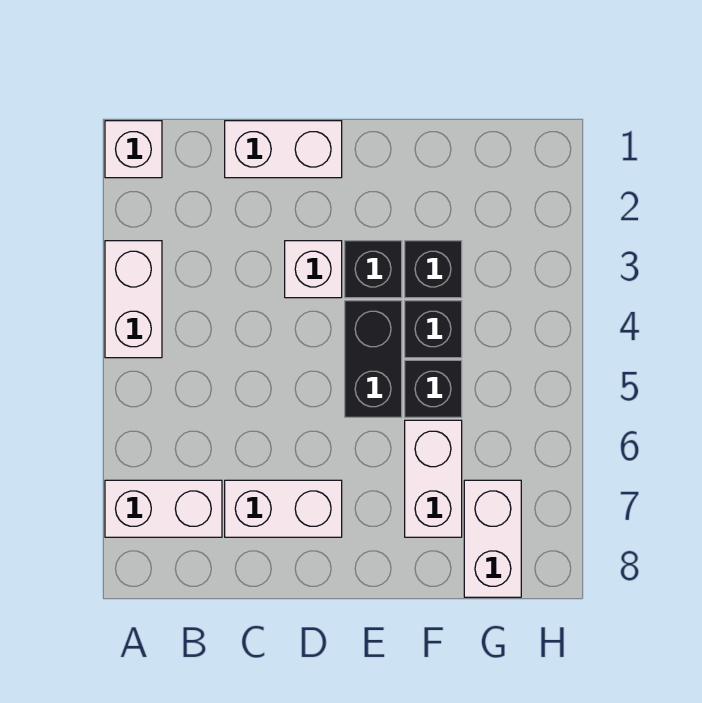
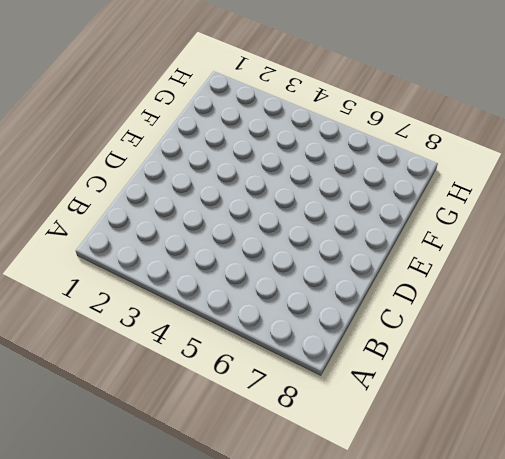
none -> white brick A1 level 1
none -> white brick A3:A4 level 1
none -> white brick A7:B7 level 1

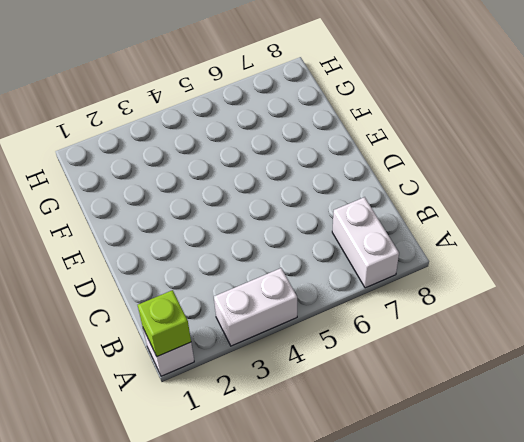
lime brick A1 level 2 -> none
none -> white brick C1:D1 level 1
none -> white brick C7:D7 level 1
none -> white brick D3 level 1

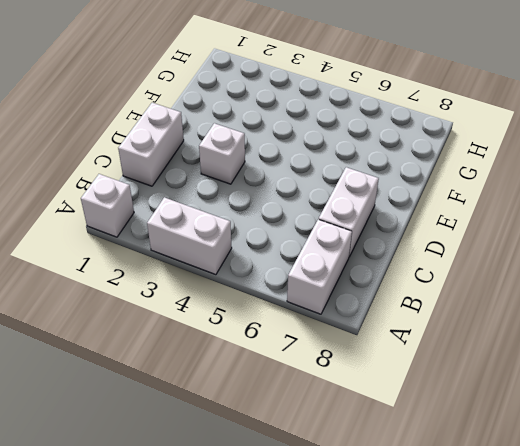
none -> black brick E3 level 1
none -> black brick E4:E5 level 1
none -> black brick F3 level 1

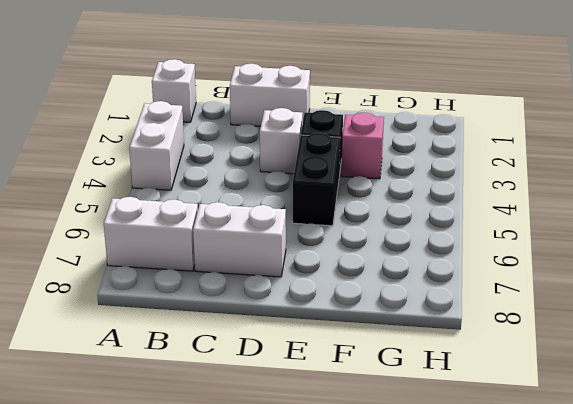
pink brick F3 level 1 -> black brick F3 level 1
none -> black brick F4 level 1
none -> black brick F5 level 1
none -> white brick F6:F7 level 1

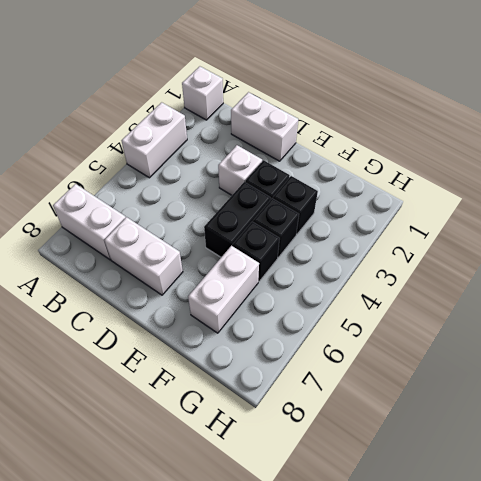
none -> white brick G7:G8 level 1

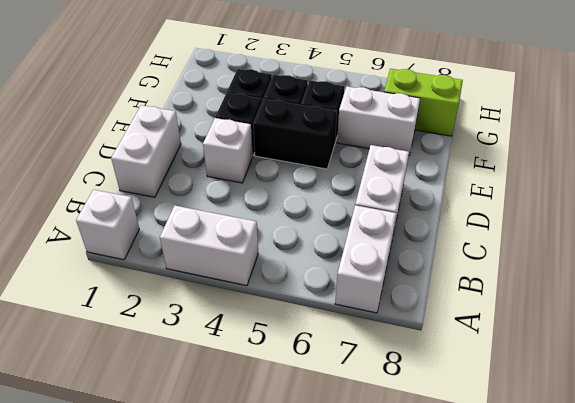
lime brick G7:G8 level 1 -> white brick G7:G8 level 1

